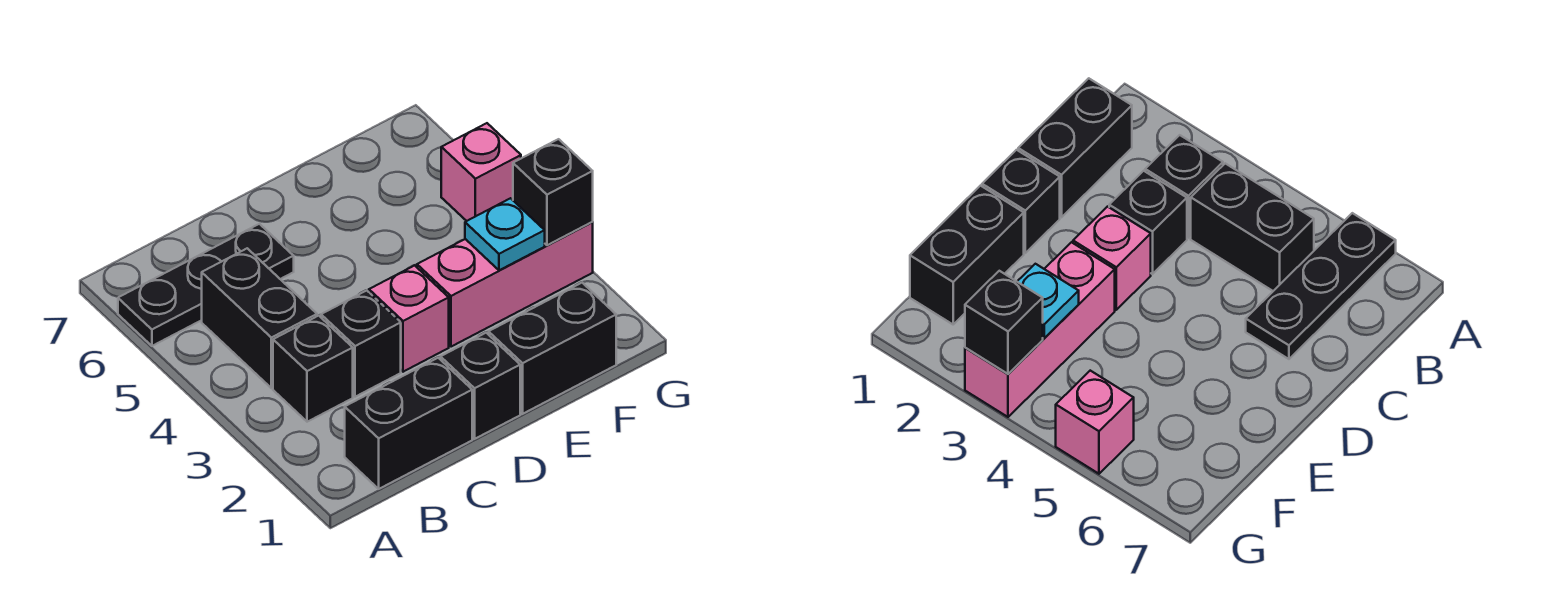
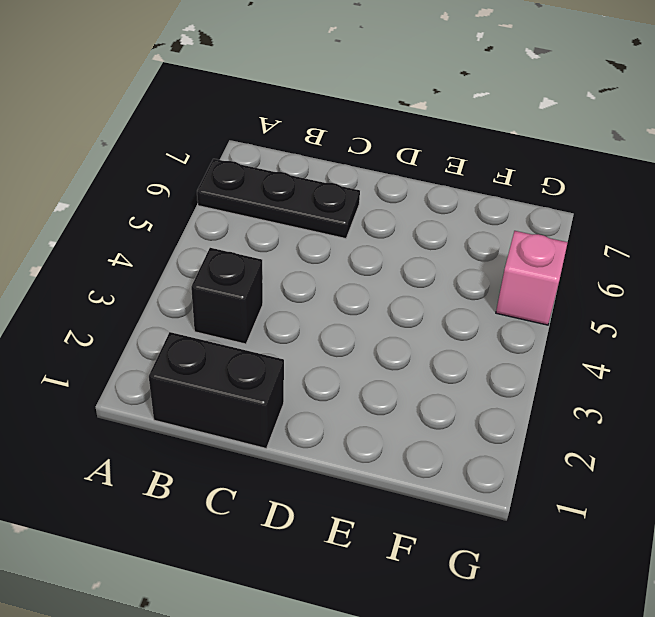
none -> black brick B4:B5 level 1
none -> black brick C3 level 1
none -> black brick D1 level 1

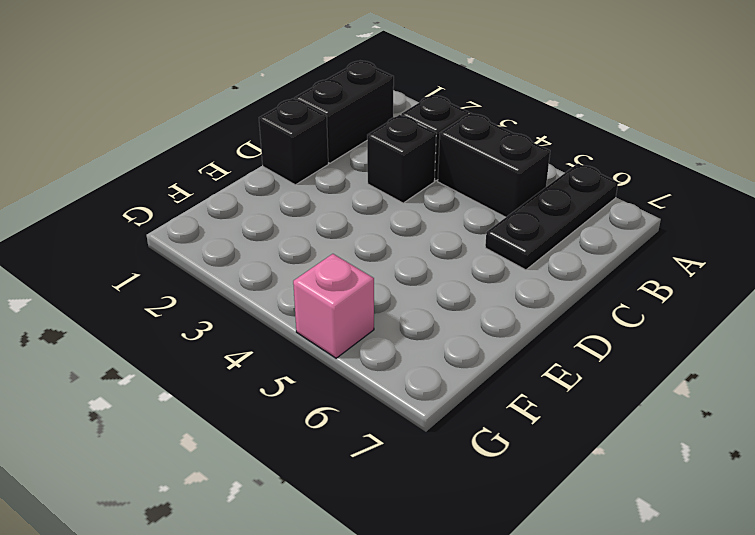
none -> pink brick D3 level 1
none -> black brick E1:F1 level 1
none -> pink brick E3:G3 level 1

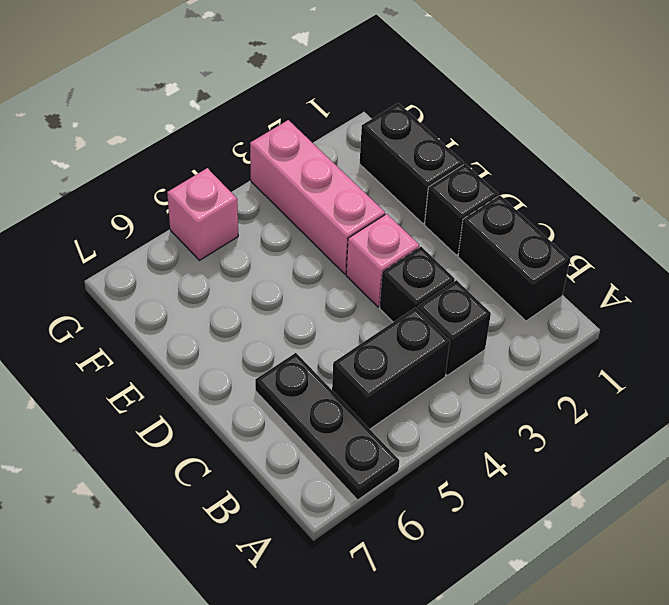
none -> cyan plate F3 level 2
none -> black brick G3 level 2

